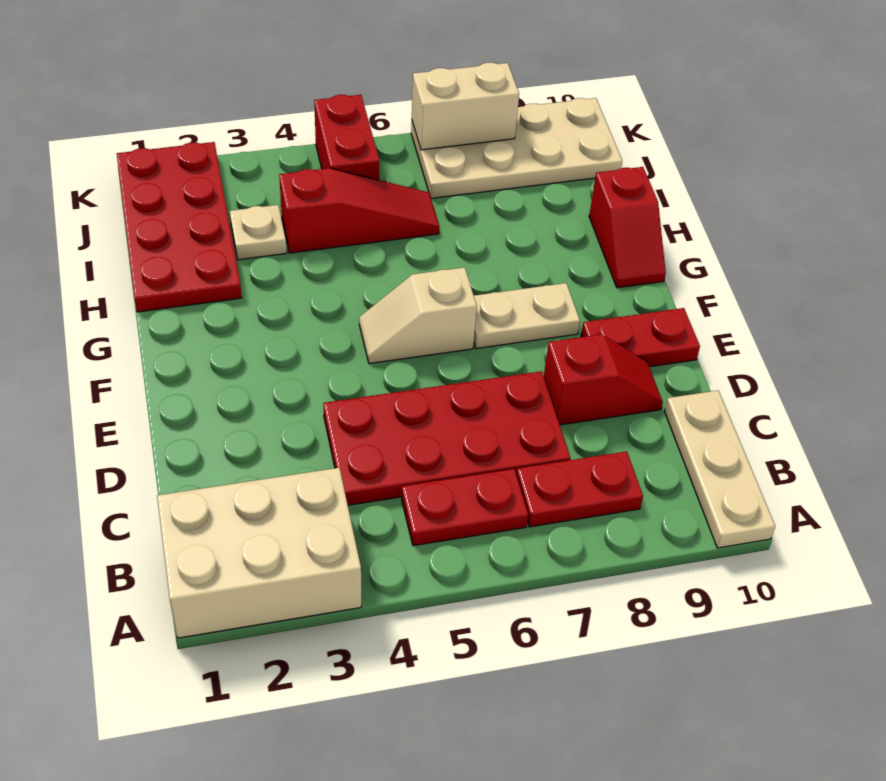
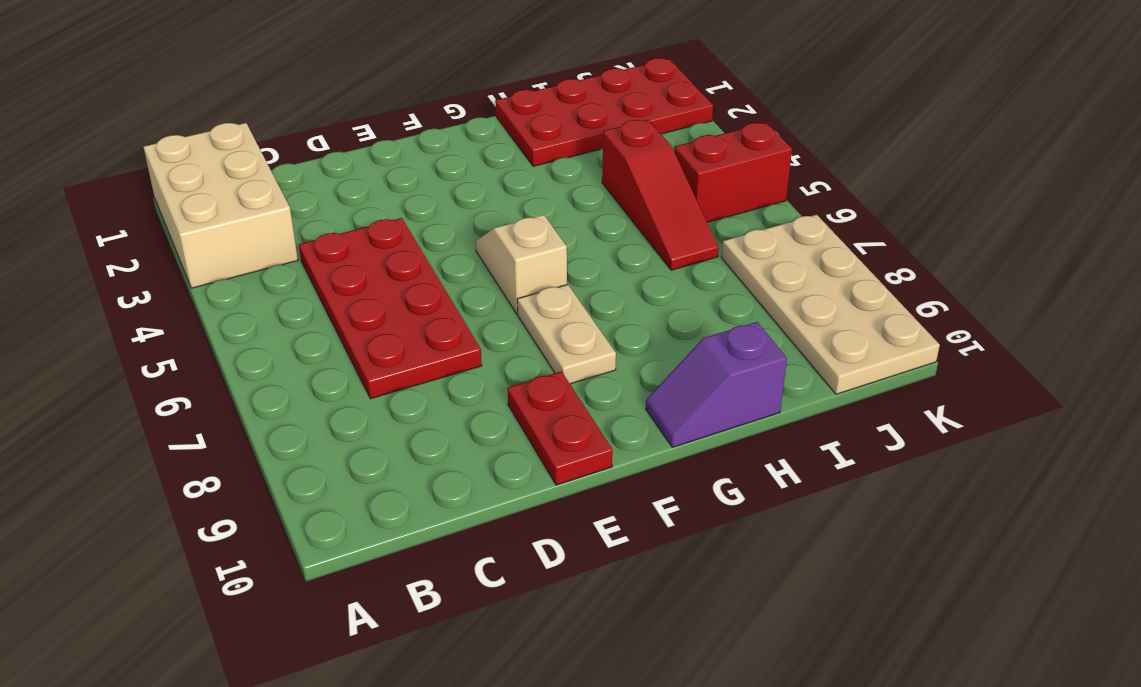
purple slope G10:H10 level 1 top H -> red slope G10:H10 level 1 top H
none -> tan plate A10:C10 level 1
none -> red plate B5:B6 level 1
none -> red plate B7:B8 level 1

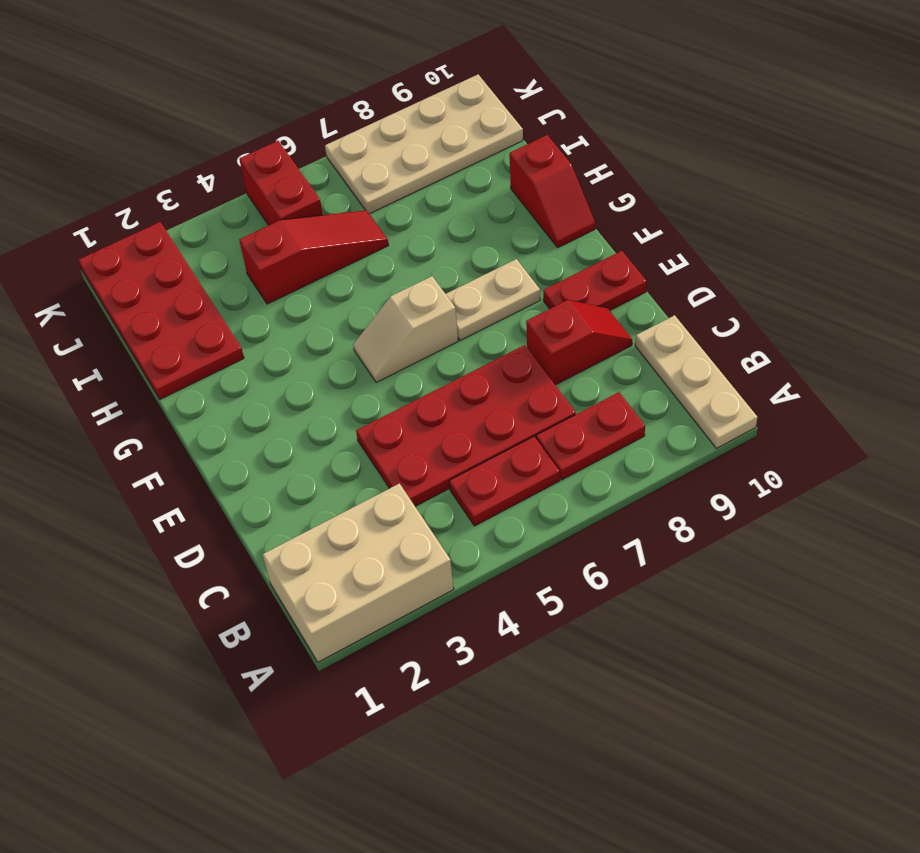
none -> tan plate I3 level 1
none -> tan brick K7:K8 level 2

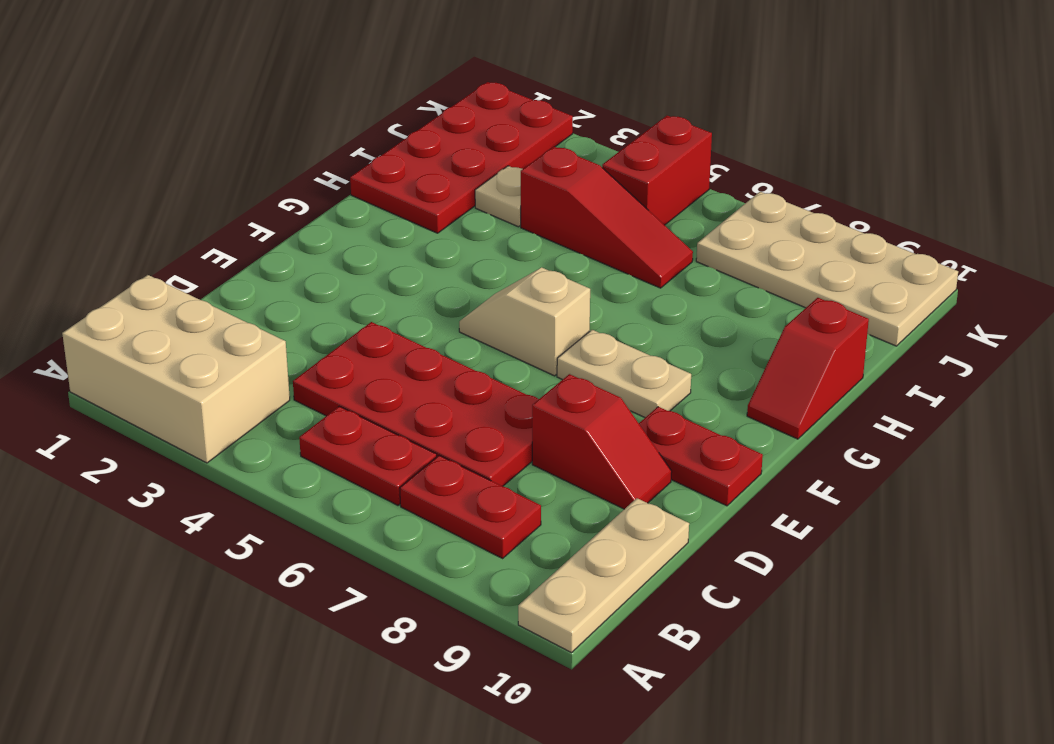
none -> tan brick K7:K8 level 2

